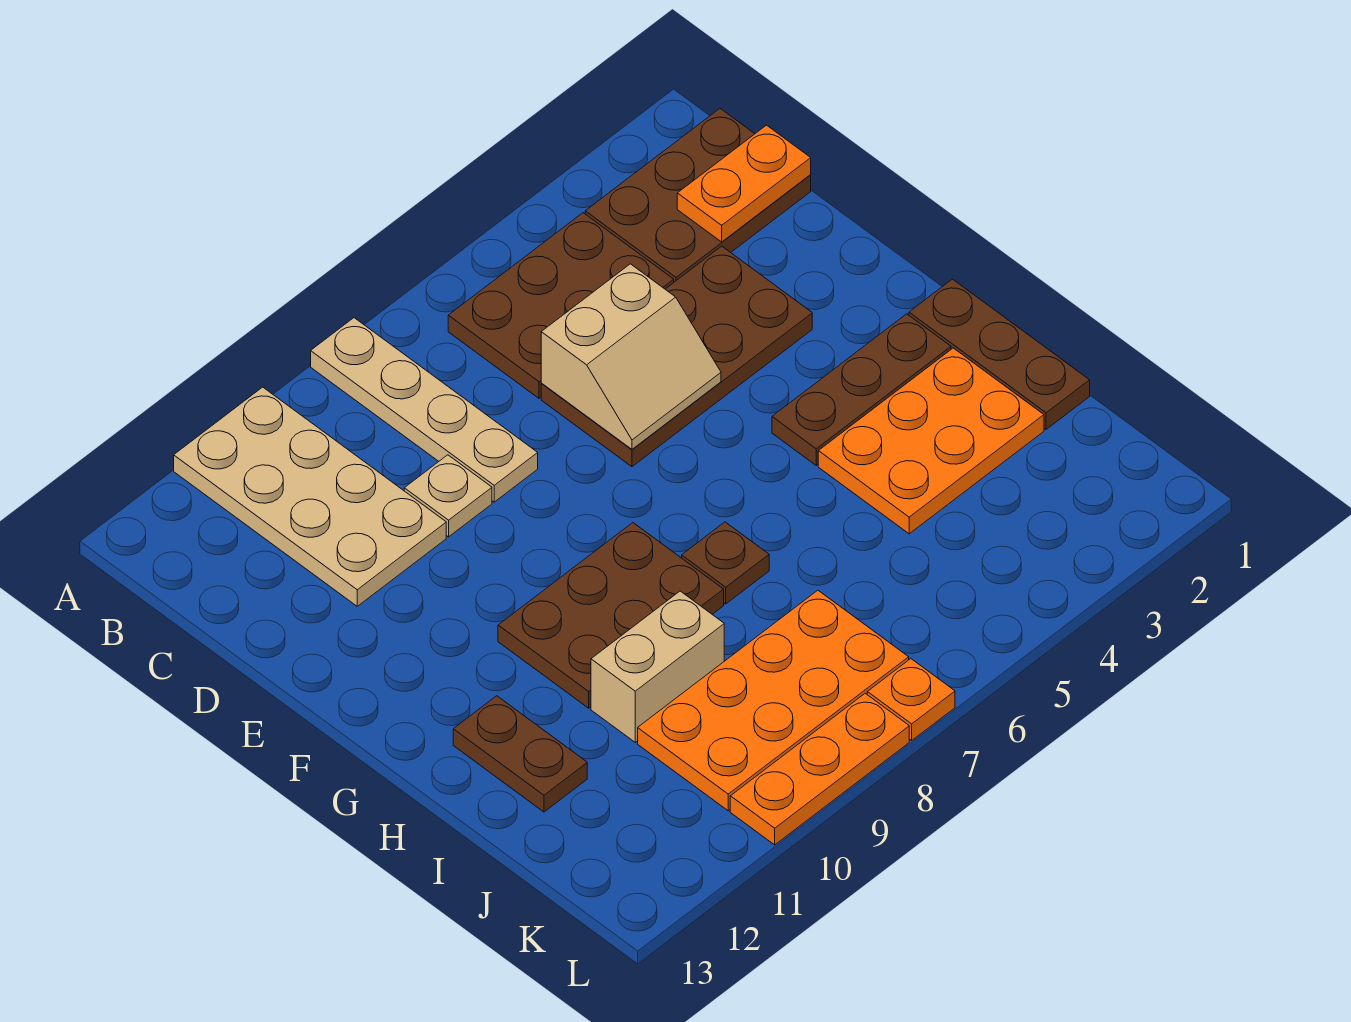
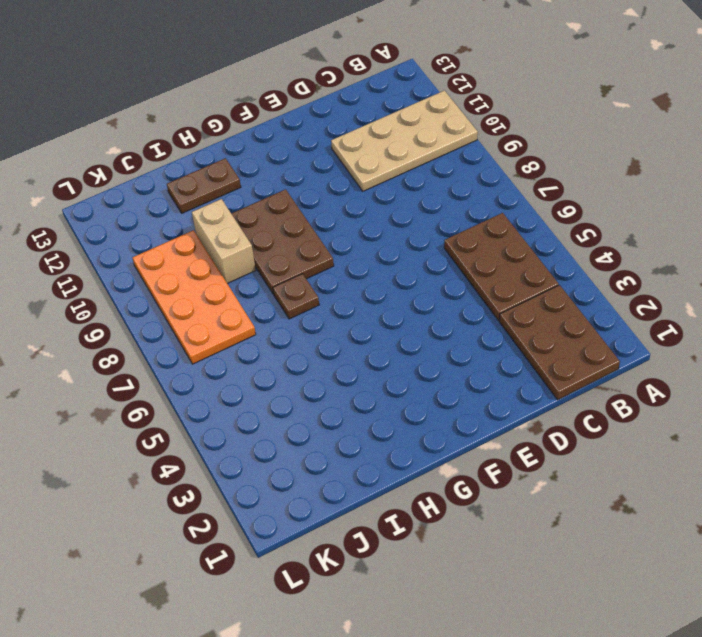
none -> tan plate A8:D8 level 1
none -> brown plate D3:E6 level 1
none -> tan plate D9 level 1

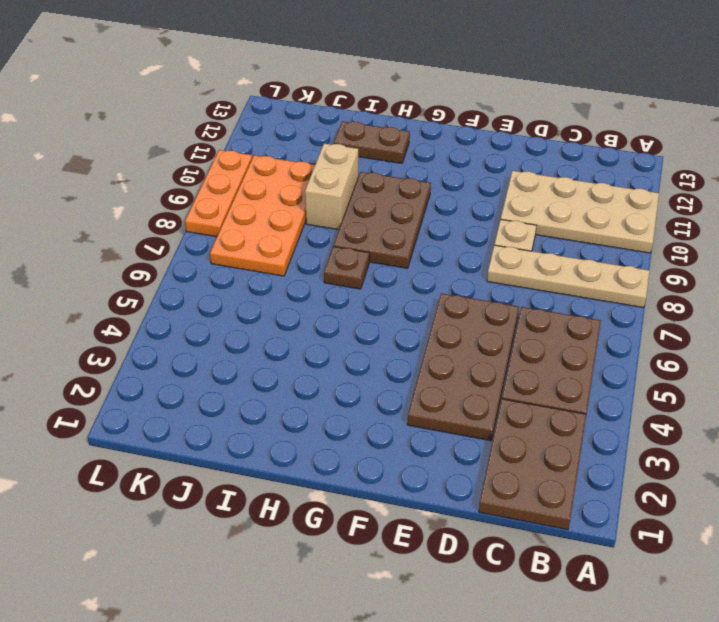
none -> brown plate G1:I1 level 1
none -> brown plate G2:G4 level 1
none -> orange plate H2:I4 level 1

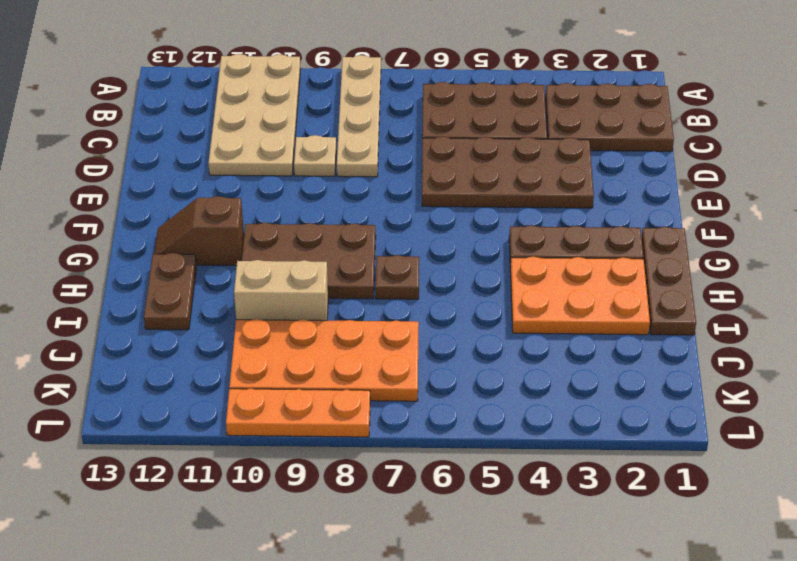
brown slope G11:G12 level 1 top 11 -> none
none -> orange plate L7 level 1
none -> orange plate C1:C2 level 2
none -> tan slope D5:E6 level 2 top D

